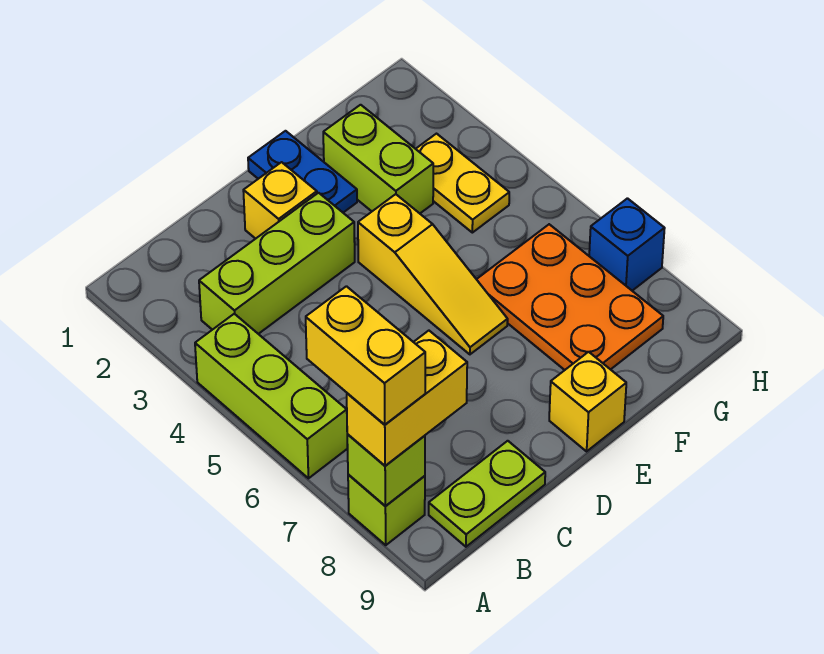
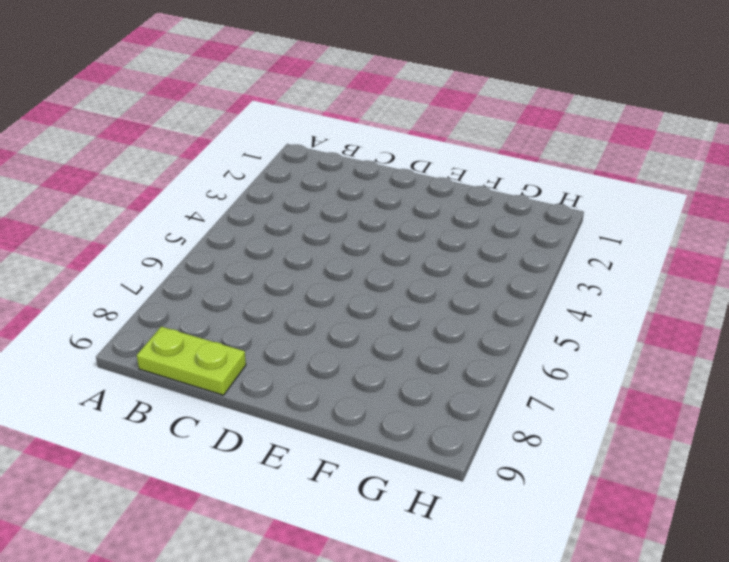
none -> lime brick A4:A6 level 1
none -> lime brick A8 level 1
none -> lime brick B3:D3 level 1

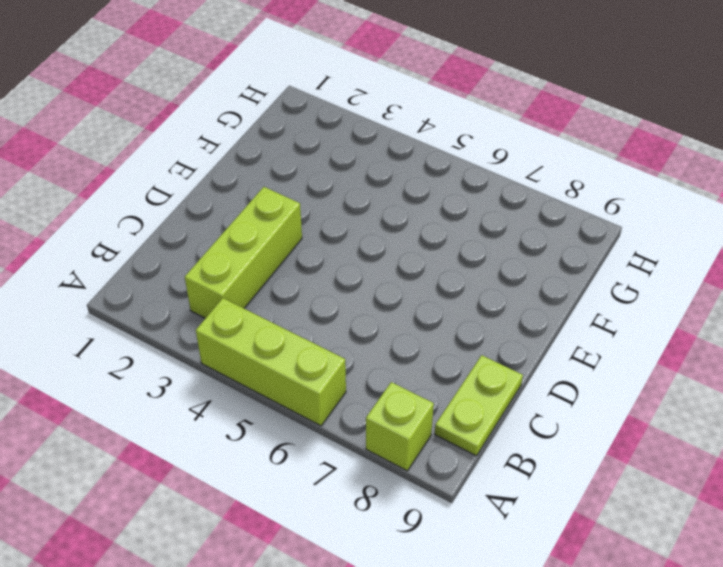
none -> yellow brick D2 level 1
none -> blue plate E1:E2 level 1
none -> yellow slope E4:E6 level 1 top 4

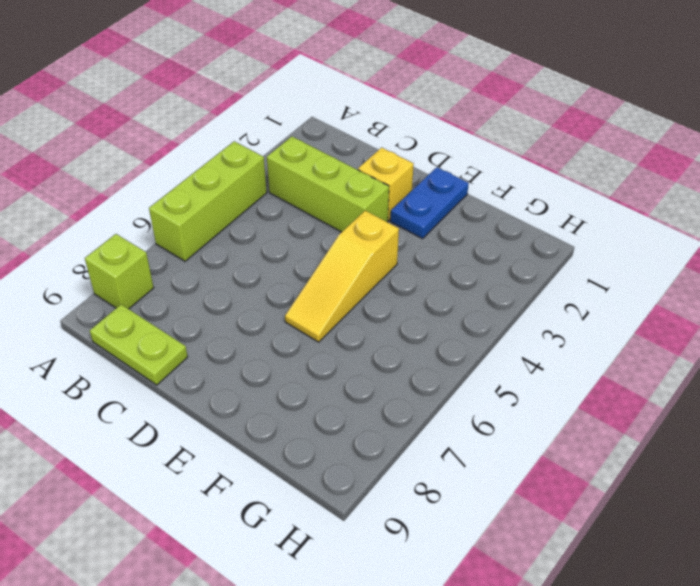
none -> yellow brick E9 level 1
none -> lime brick F2:F3 level 1
none -> orange plate F6:G8 level 1

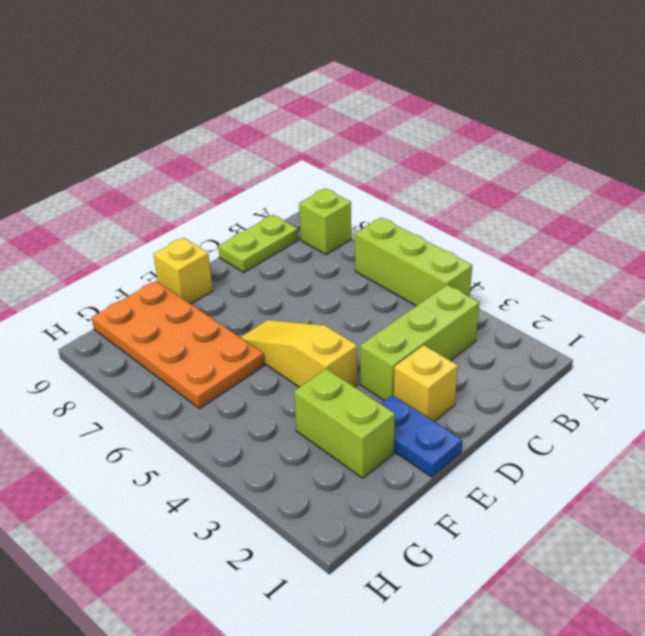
orange plate F6:G9 level 1 -> orange plate F6:G8 level 1
none -> yellow plate G3:G4 level 1
none -> blue brick H7 level 1
none -> lime brick A8 level 2

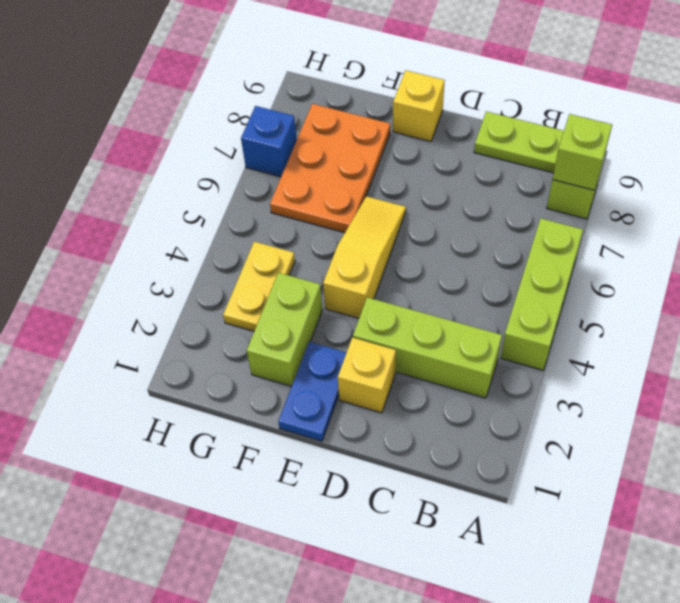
none -> yellow brick A8:B8 level 3
none -> yellow brick A7:A8 level 4

